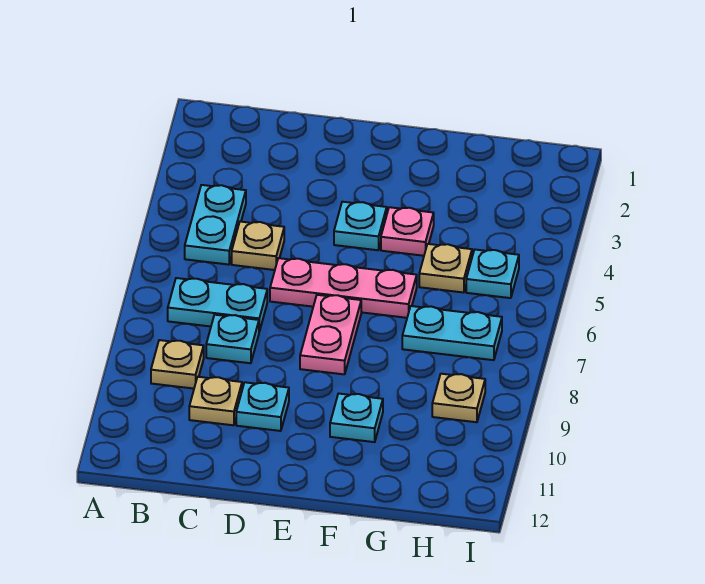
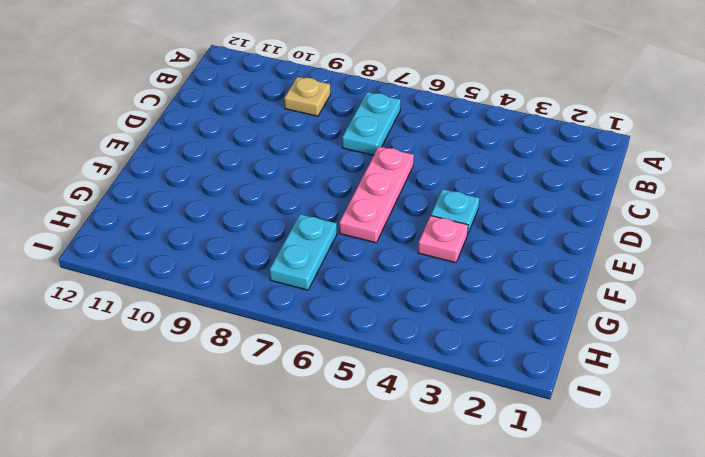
none -> cyan plate B4:B5 level 1
none -> tan plate C5 level 1
none -> cyan plate C8 level 1

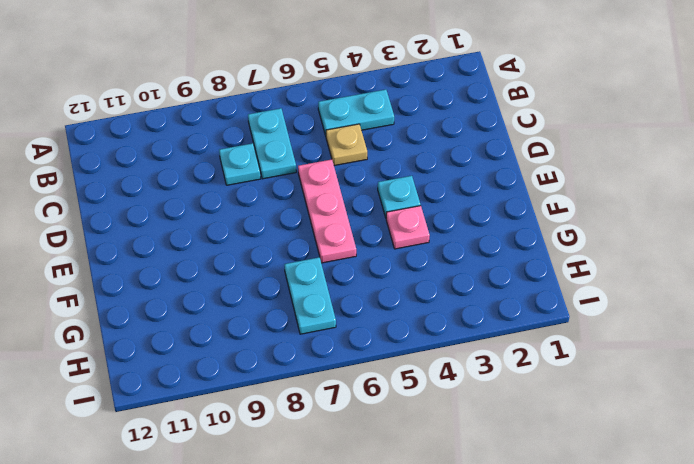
none -> tan plate B9 level 1
none -> tan plate C10 level 1
none -> cyan plate D10 level 1

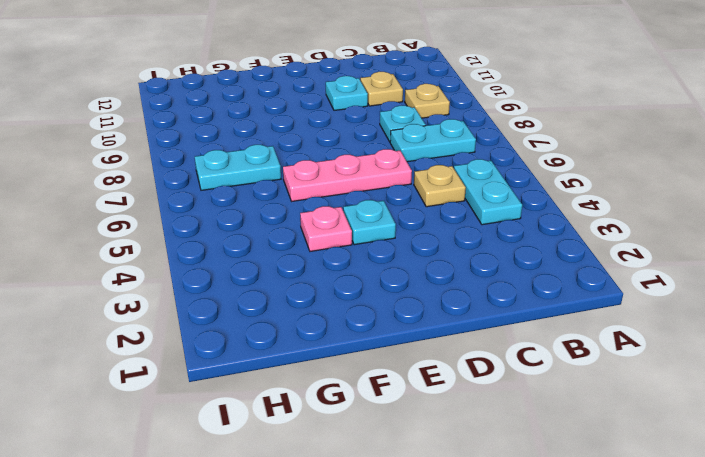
none -> pink plate E7:E8 level 1
none -> cyan plate F10 level 1
none -> tan plate G5 level 1

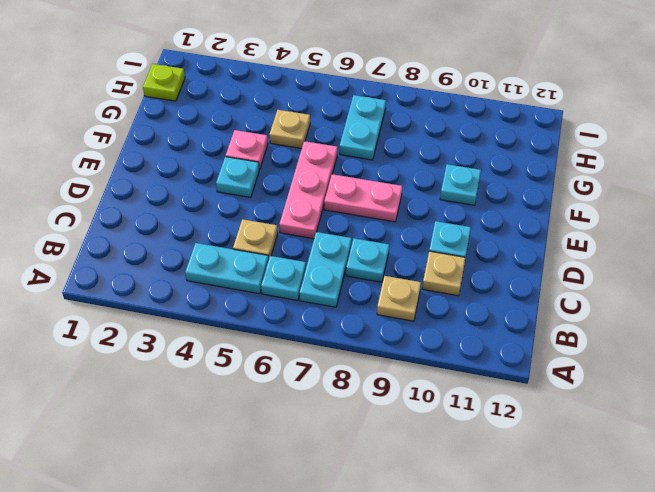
cyan plate B6 level 1 -> cyan plate H5 level 1
lime plate H1 level 1 -> none
none -> tan plate H9 level 1

